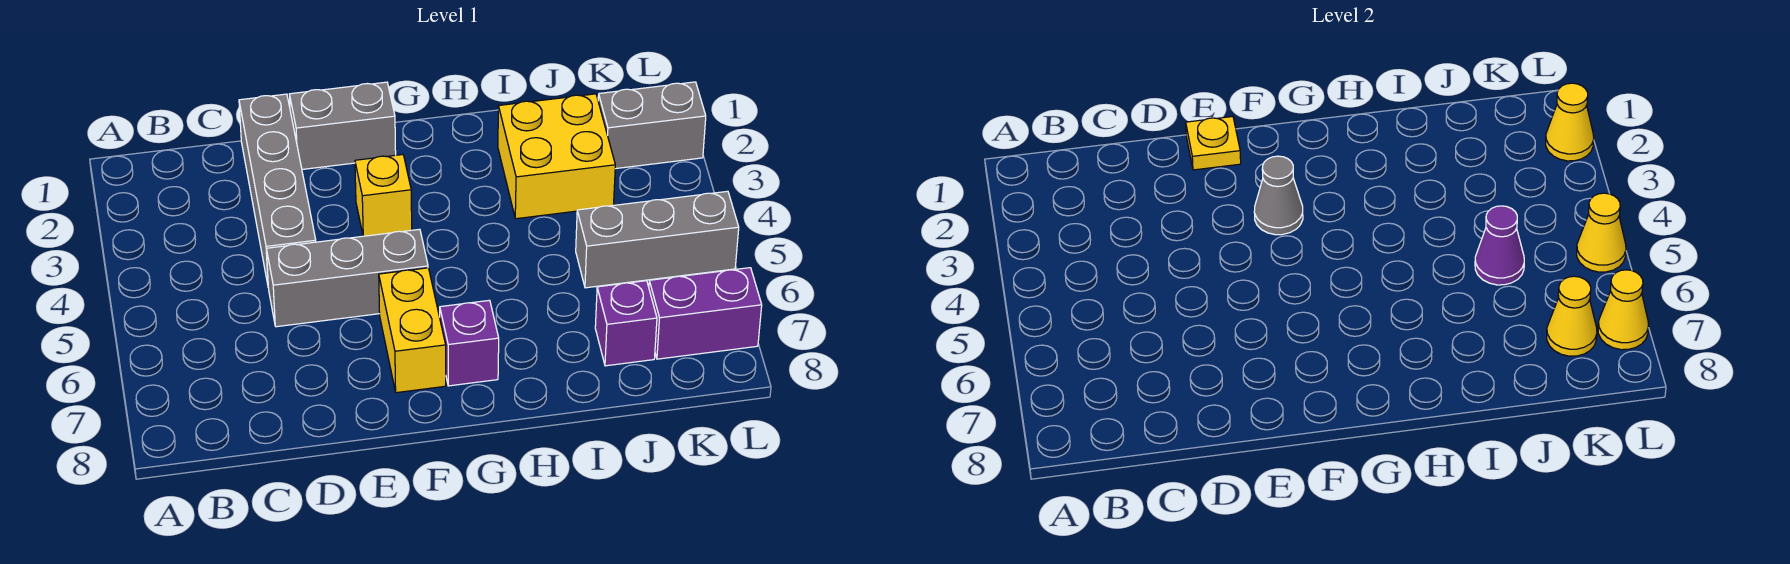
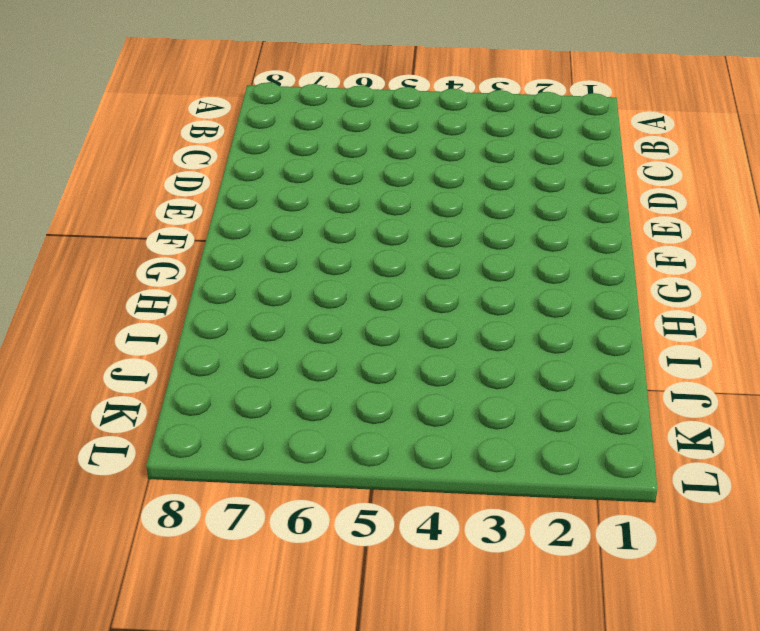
none -> grey brick D1:D4 level 1
none -> grey brick D5:F5 level 1
none -> grey brick E1:F1 level 1

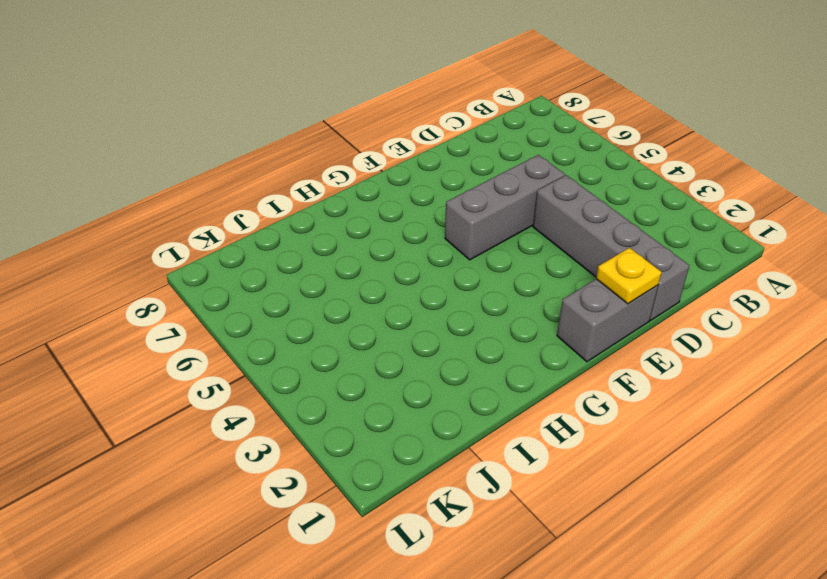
none -> yellow brick F3 level 1
none -> yellow brick F6:F7 level 1
none -> purple brick G7 level 1

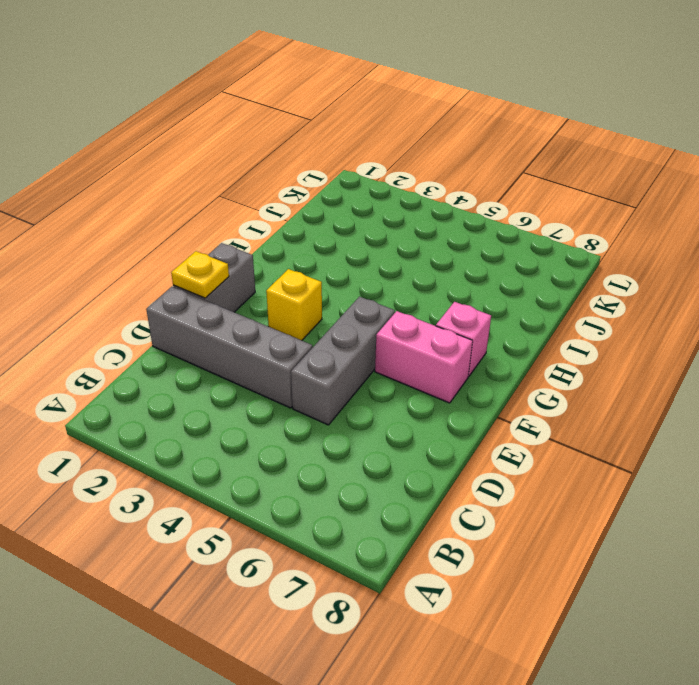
pink brick F6:F7 level 1 -> yellow brick F6:F7 level 1
pink brick G7 level 1 -> purple brick G7 level 1
none -> yellow brick I2:J3 level 1
none -> grey brick J5:L5 level 1
none -> purple brick J7 level 1

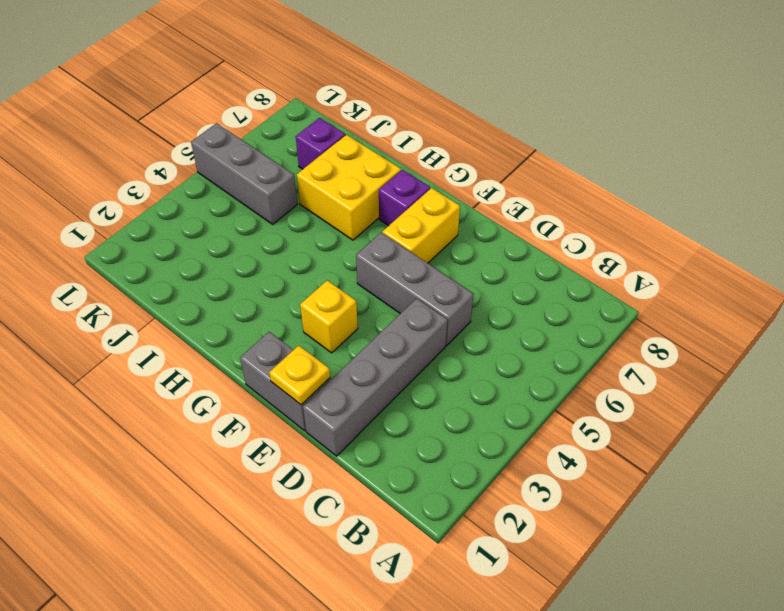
yellow brick H6:I7 level 1 -> yellow brick I2:J3 level 1
none -> grey brick K2:L2 level 1
none -> purple brick K7:L7 level 1
none -> grey cone F3 level 2

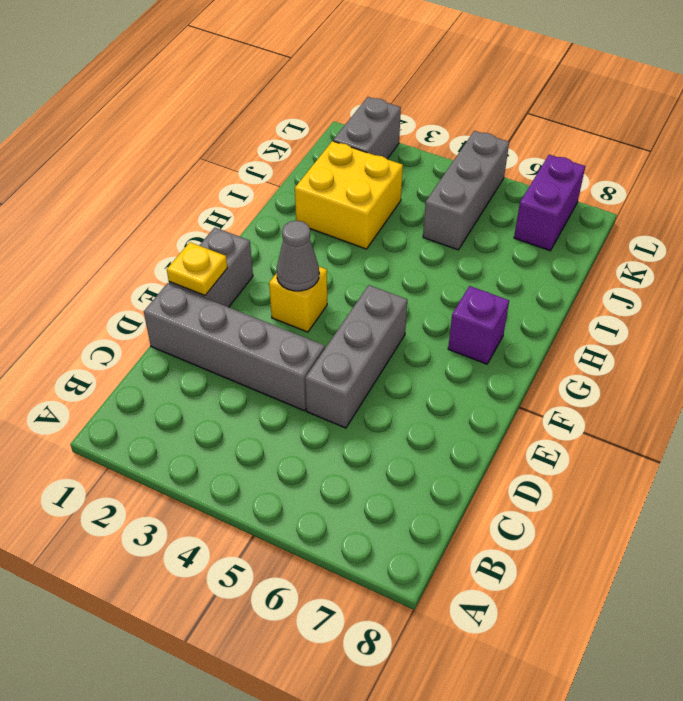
none -> yellow brick F6:F7 level 1
none -> purple brick J7 level 1
none -> purple cone J5 level 2

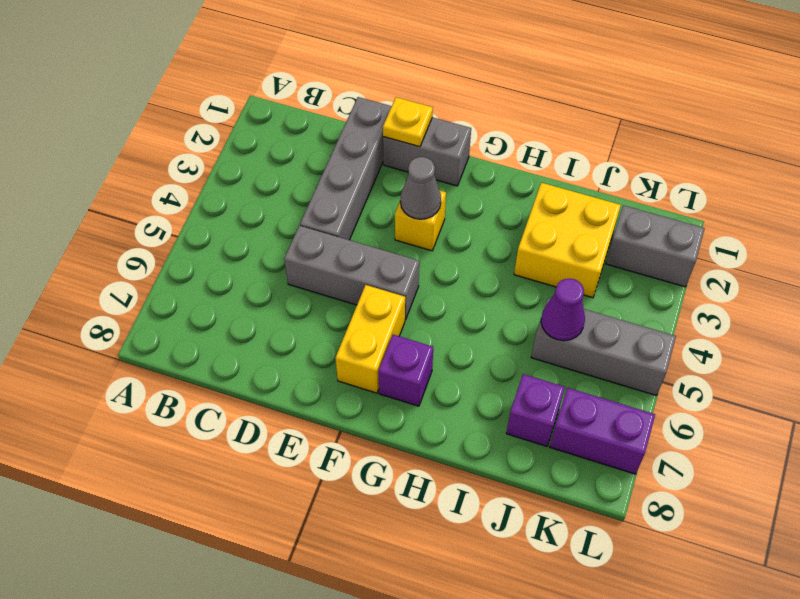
none -> yellow cone K7 level 2
none -> yellow cone L2 level 2
none -> yellow cone L5 level 2

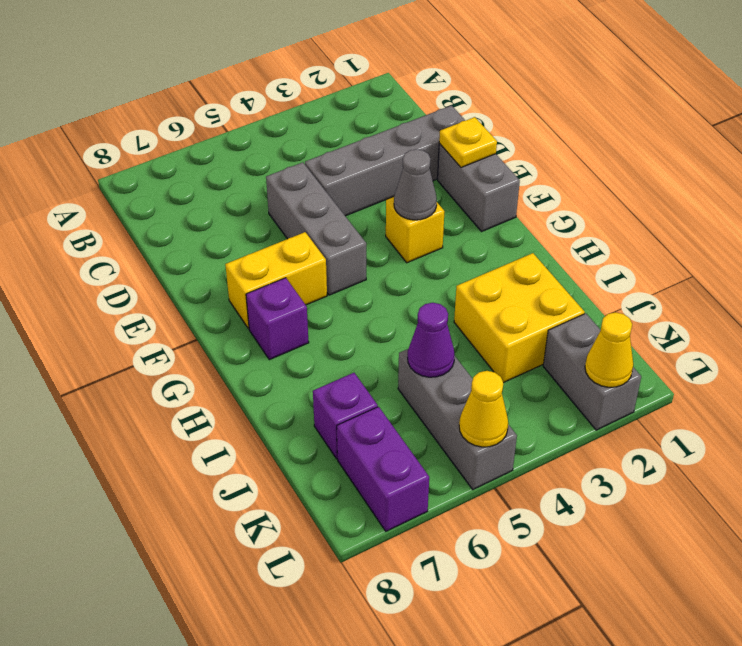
none -> yellow cone K7 level 2
none -> yellow cone L7 level 2

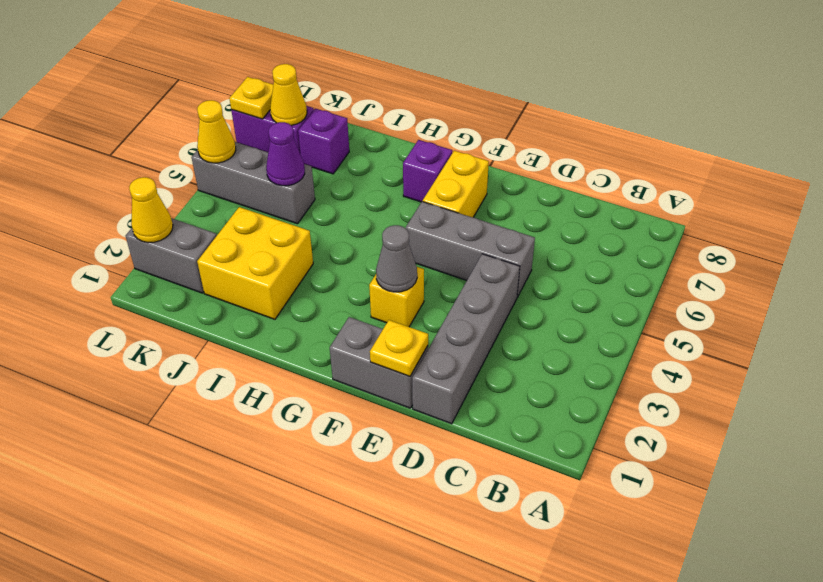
yellow plate L7 level 2 -> yellow cone L7 level 2

